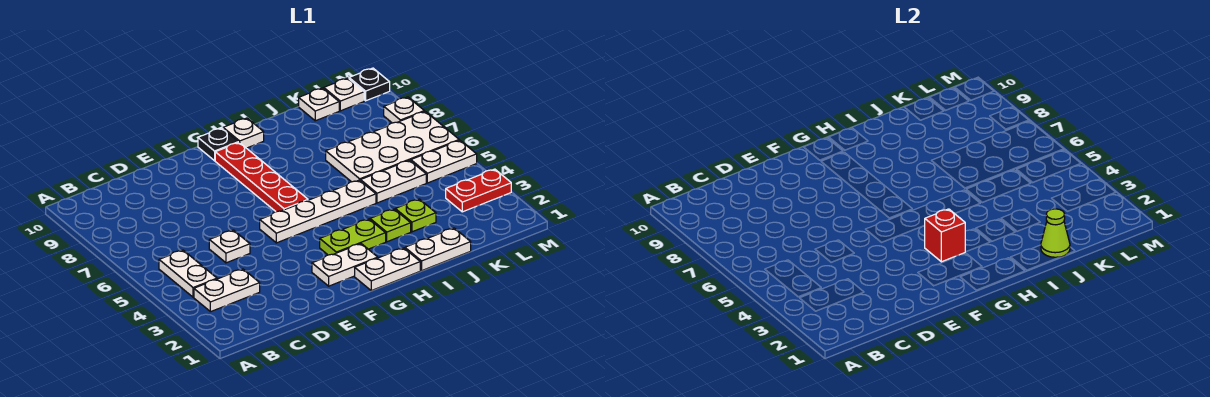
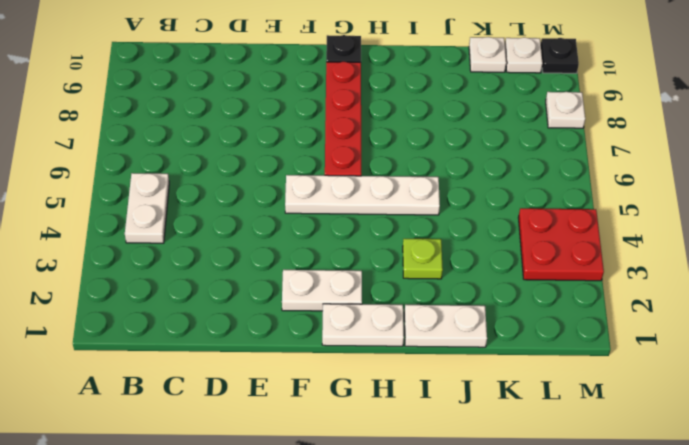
red plate L3:M4 level 1 -> red plate L3:M3 level 1
none -> white plate B3:C3 level 1
none -> white plate D5 level 1
none -> lime plate G3:H3 level 1

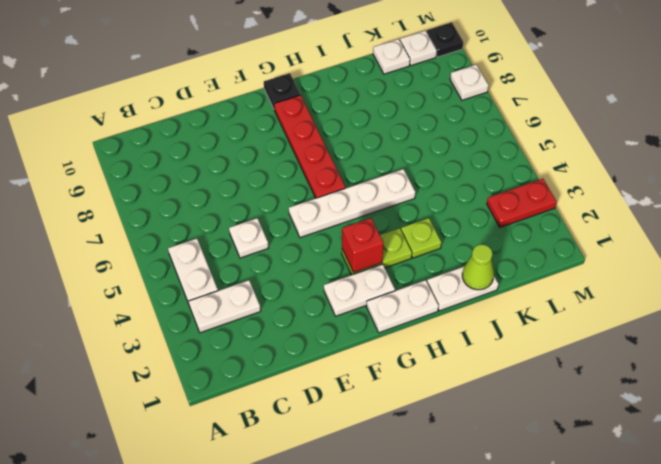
none -> white plate H10 level 1
none -> lime plate J3 level 1
none -> white plate J5:K5 level 1

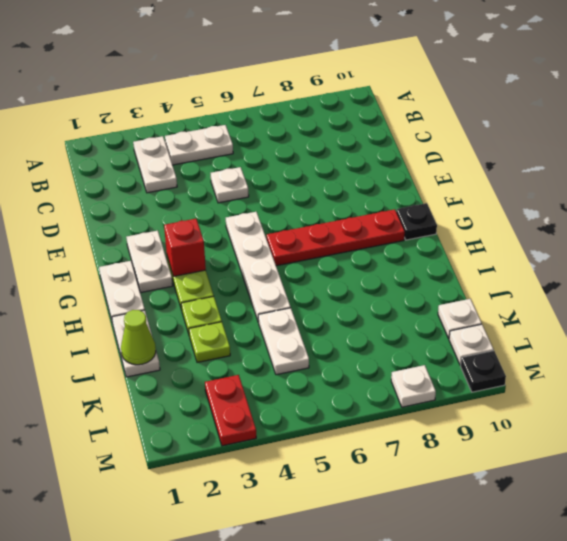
none -> white plate H10 level 1
none -> white plate J6:M7 level 1
none -> white plate L5:M5 level 1

